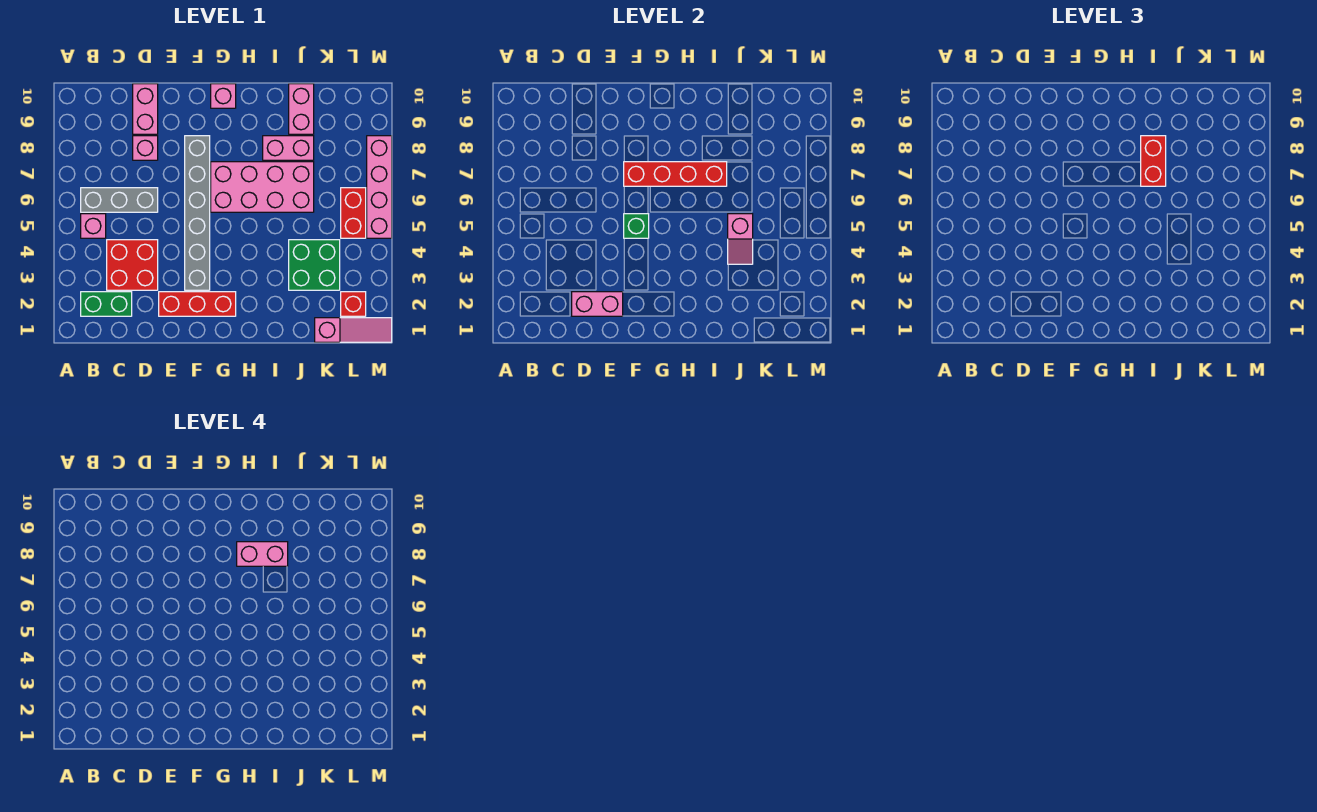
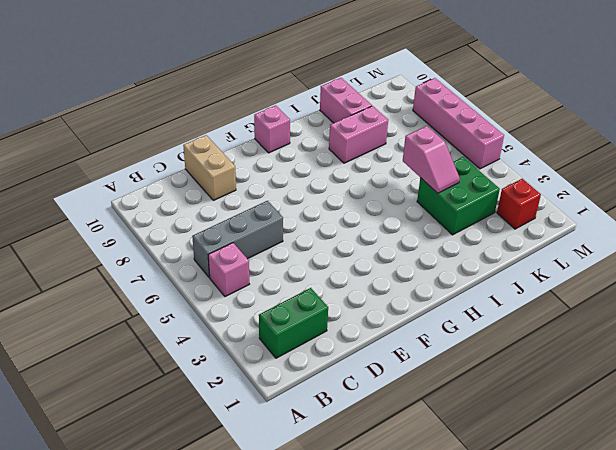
tan brick D9:D10 level 1 -> pink brick D9:D10 level 1
none -> red brick C3:D4 level 1
none -> pink brick D8 level 1
none -> red brick E2:G2 level 1

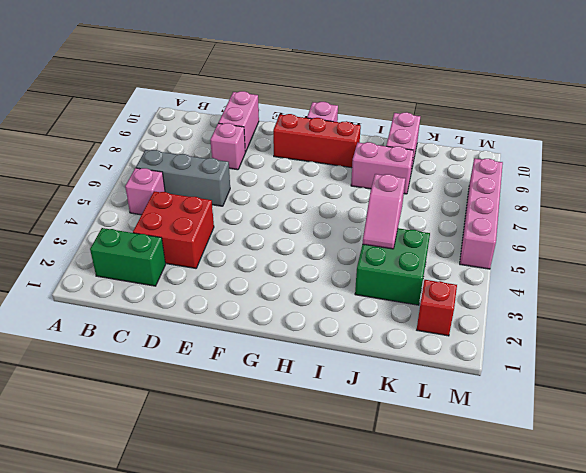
red brick F9:H9 level 1 -> red brick E2:G2 level 1
none -> grey brick F3:F8 level 1
none -> pink brick G6:J7 level 1
none -> pink slope K1:M1 level 1 top K

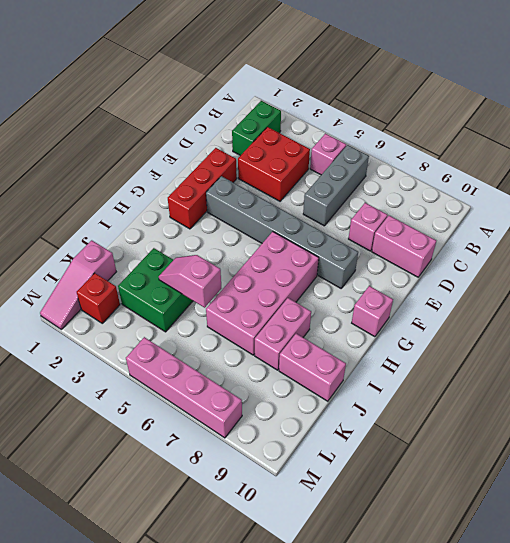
none -> red brick L5:L6 level 1
none -> pink brick D2:E2 level 2
none -> green brick F5 level 2

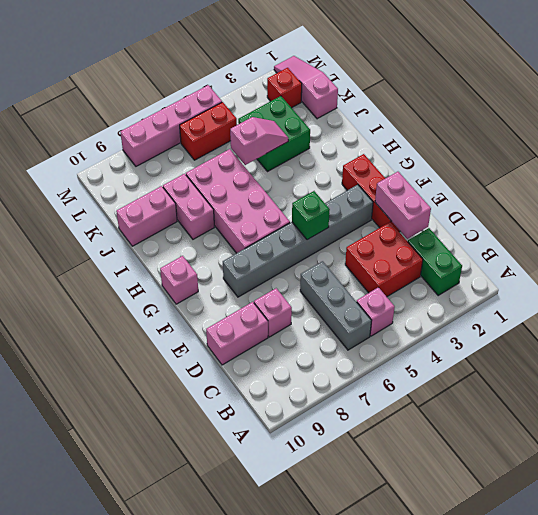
none -> red brick F7:I7 level 2
none -> red brick I7:I8 level 3
none -> pink brick H8:I8 level 4

